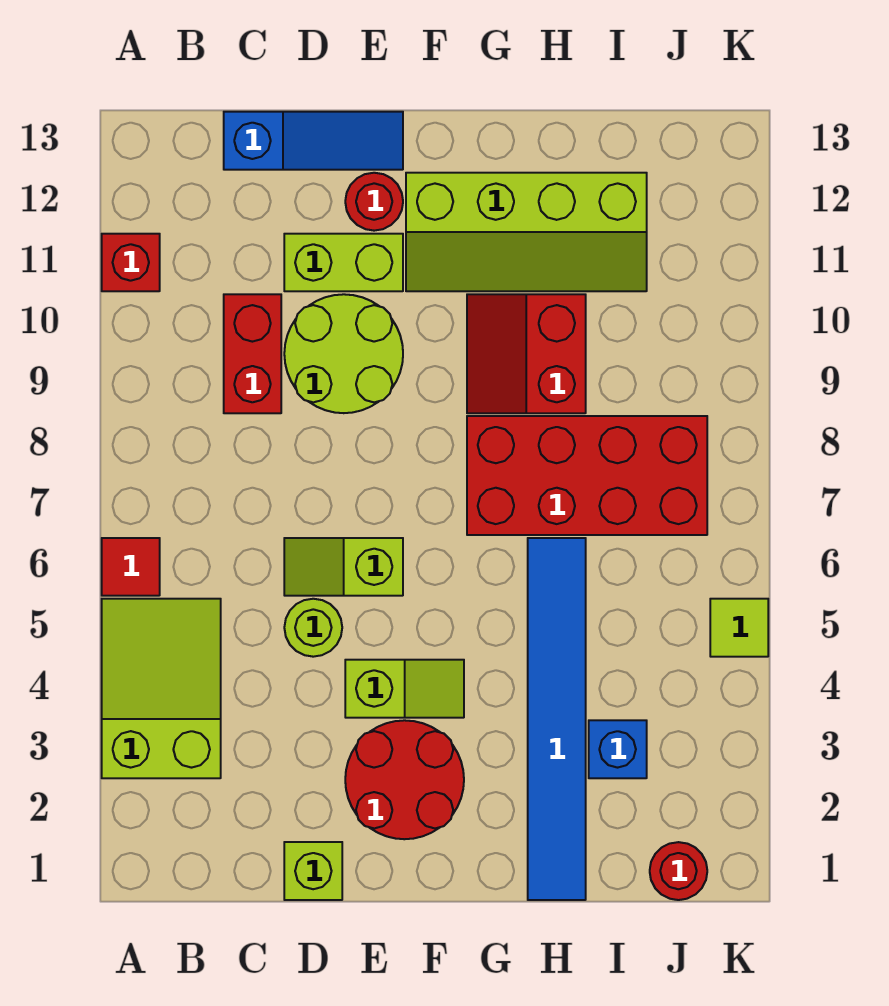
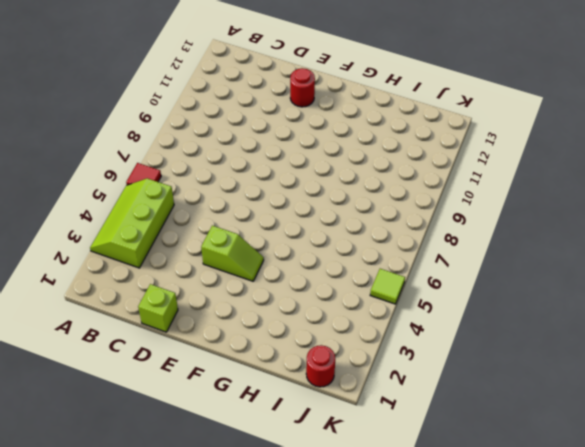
lime slope A3:B5 level 1 top B -> lime slope A3:B5 level 1 top 3
none -> red brick A11 level 1
none -> red brick C9:C10 level 1
none -> blue slope C13:E13 level 1 top C

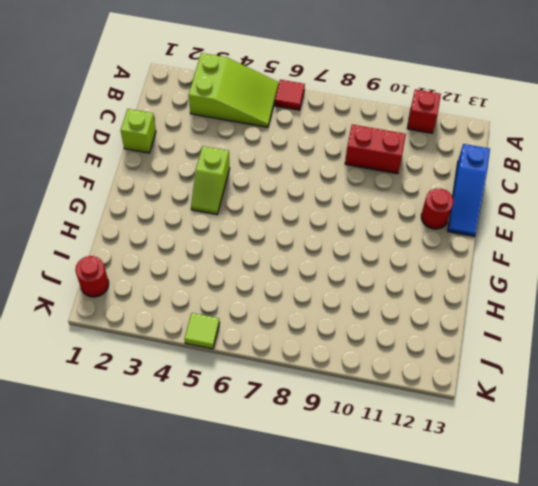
none -> lime round brick D5 level 1
none -> lime slope D6:E6 level 1 top E
none -> lime round brick D9:E10 level 1

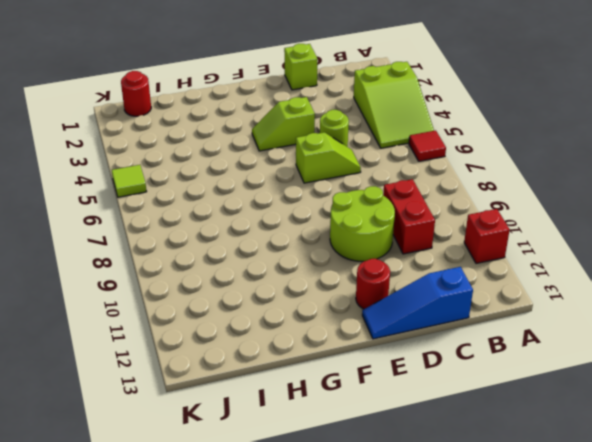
none -> lime brick D11:E11 level 1
none -> red round brick E2:F3 level 1
none -> lime slope F11:I12 level 1 top 12

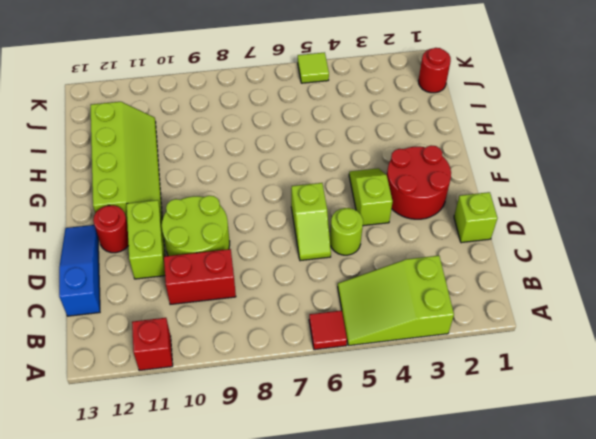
none -> red brick G7:J8 level 1
none -> red slope G9:H10 level 1 top H
none -> blue tile H1:H6 level 1

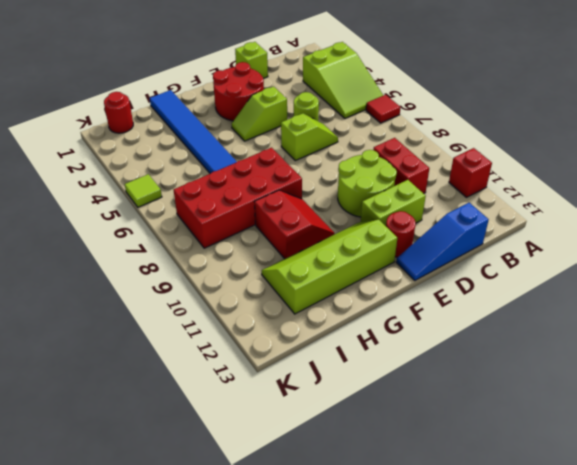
none -> blue brick I3 level 1

